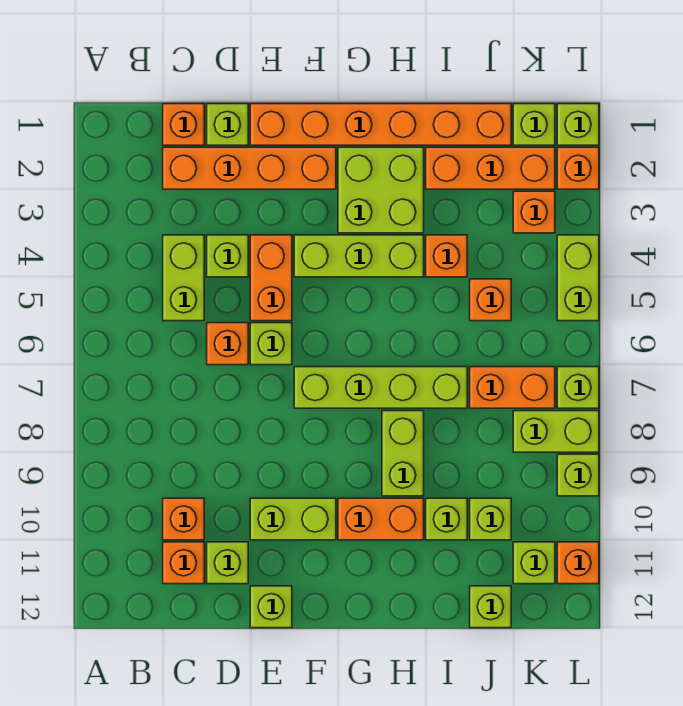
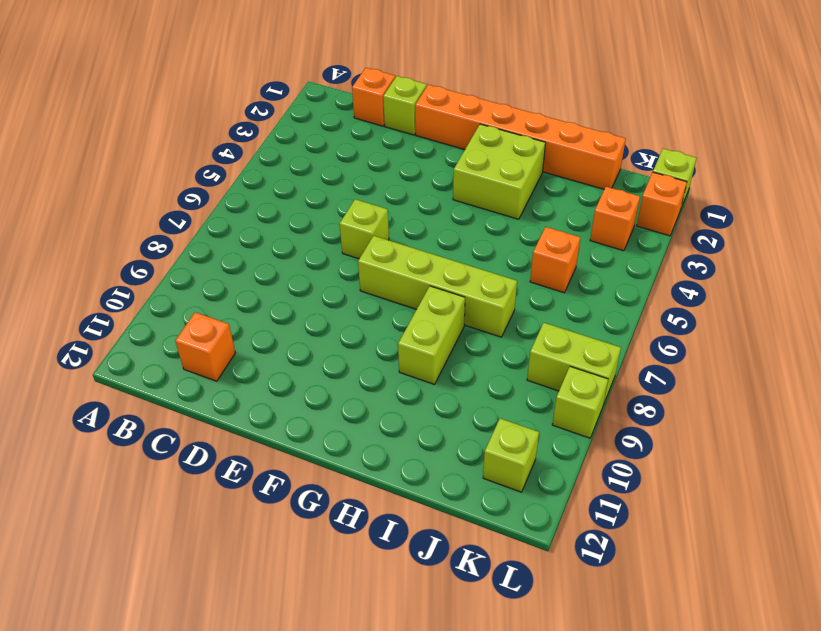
none -> orange brick C2:F2 level 1
none -> lime brick C4:C5 level 1
none -> orange brick C10 level 1
none -> lime brick D4 level 1

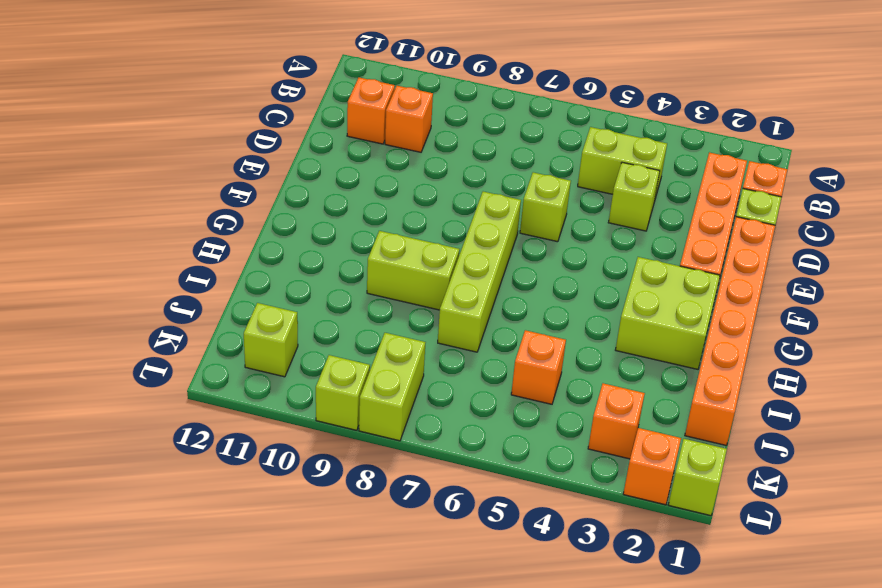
none -> orange brick D6 level 1
none -> lime brick D11 level 1
none -> orange brick E4:E5 level 1
none -> lime brick E10:F10 level 1

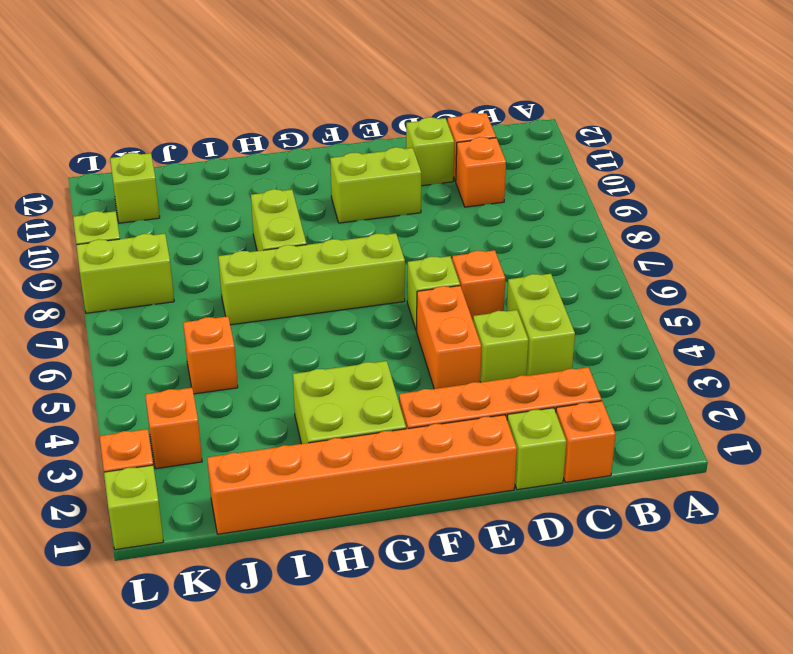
none -> lime brick E12 level 1
none -> lime brick F4:H4 level 1
none -> orange brick G10:H10 level 1
none -> orange brick I2:K2 level 1

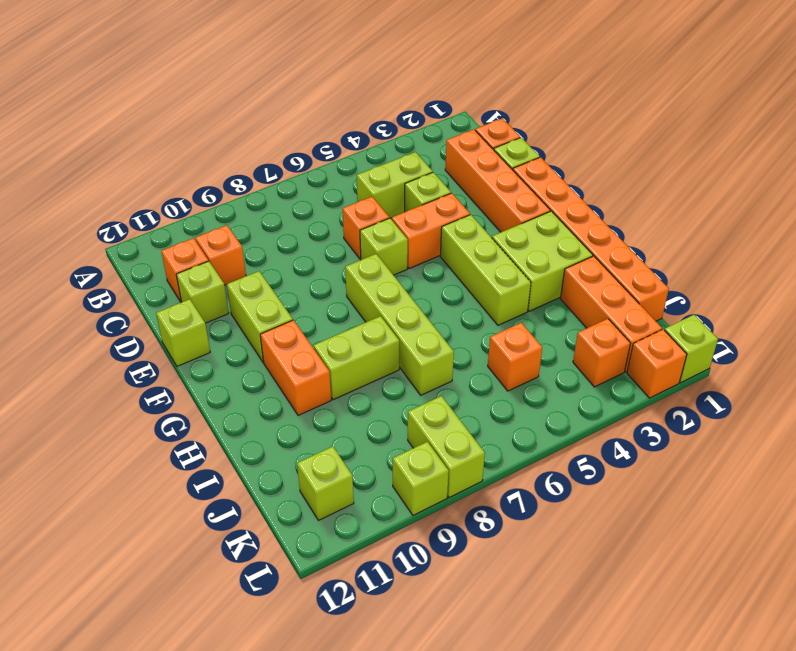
none -> orange brick I4 level 1
none -> lime brick I10 level 1
none -> orange brick J7:K7 level 1
none -> lime brick J10 level 1

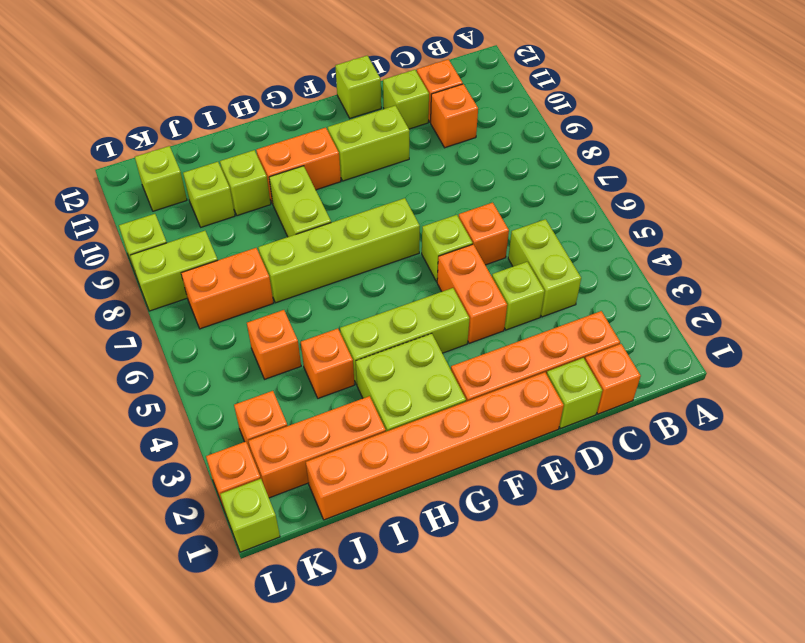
none -> lime brick J12 level 1
none -> lime brick K1 level 1
none -> lime brick L4:L5 level 1
none -> lime brick L7 level 1

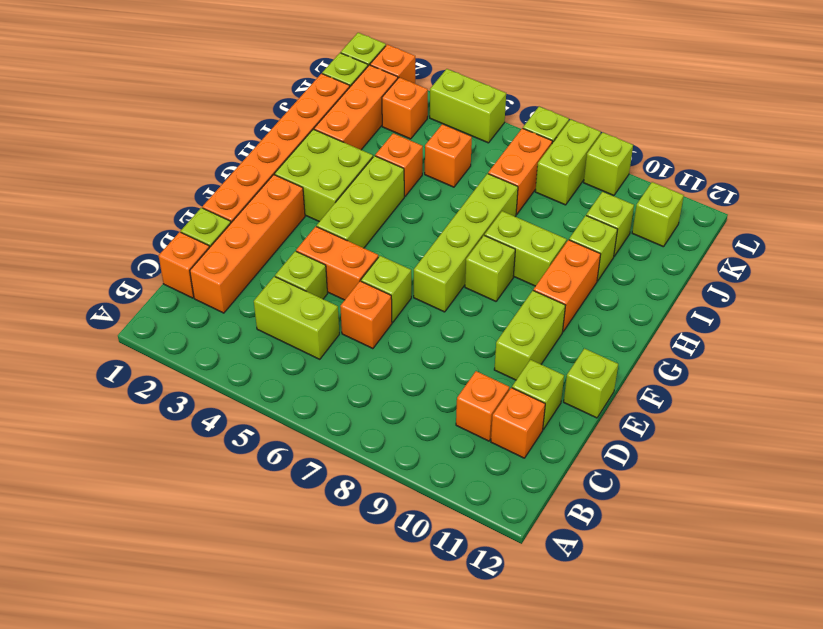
lime brick G8 level 1 -> lime brick J12 level 1
none -> orange brick L11 level 1

